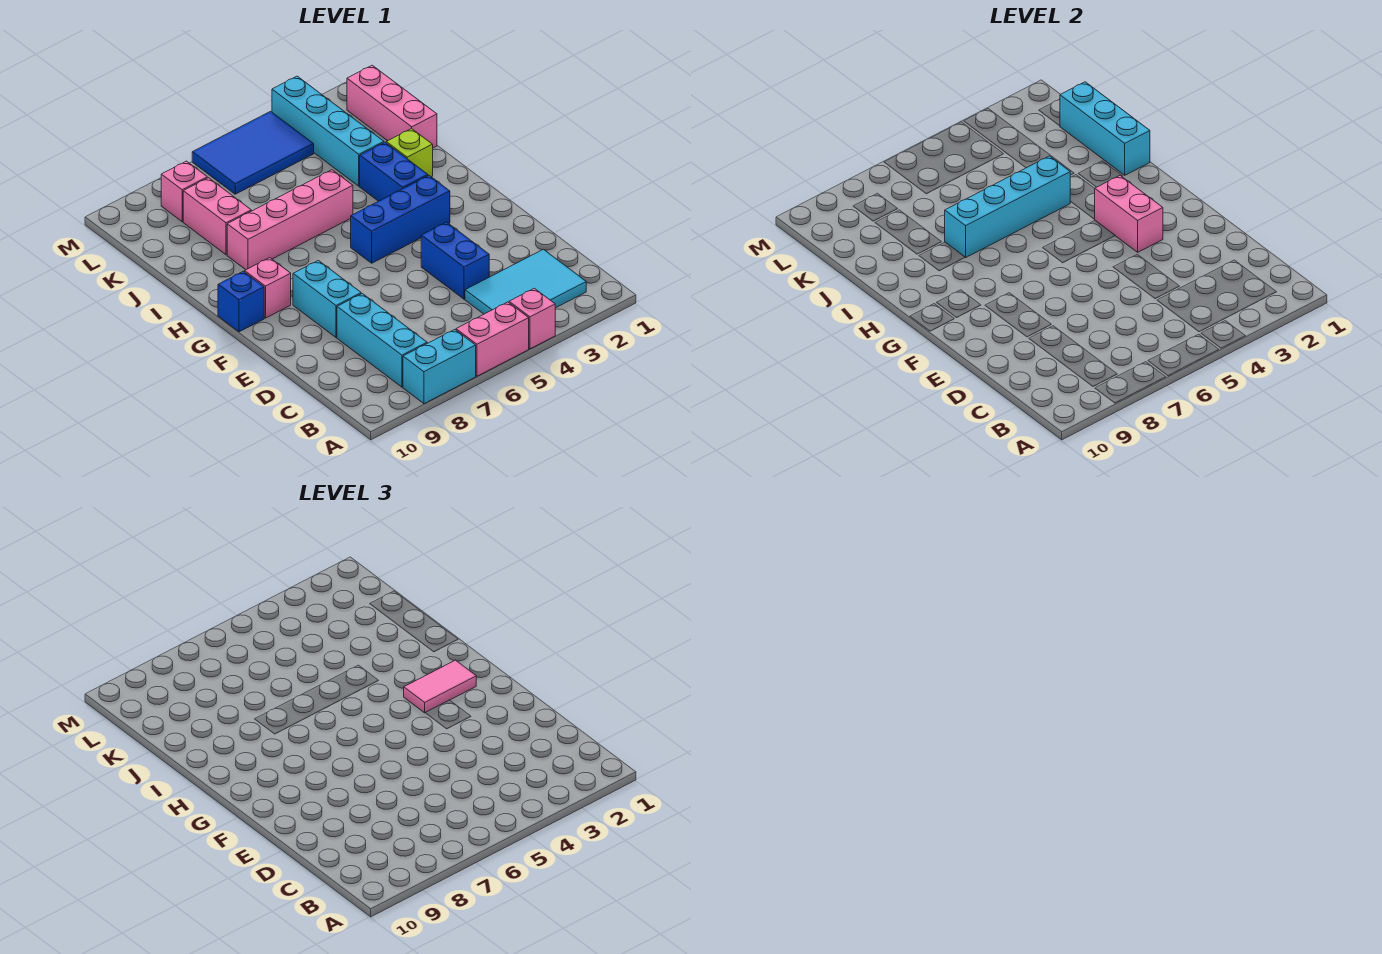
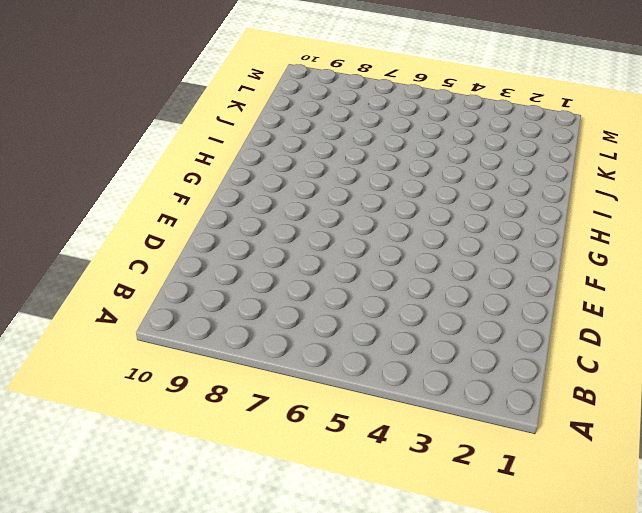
none -> pink brick A4 level 1
none -> pink brick A5:A6 level 1
none -> cyan brick A7:A8 level 1

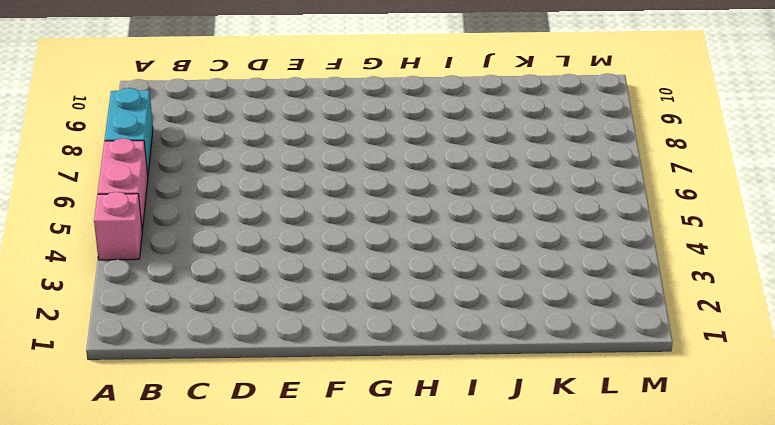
none -> cyan tile B2:C4 level 1
none -> cyan brick B8:D8 level 1
none -> blue brick D4:E4 level 1

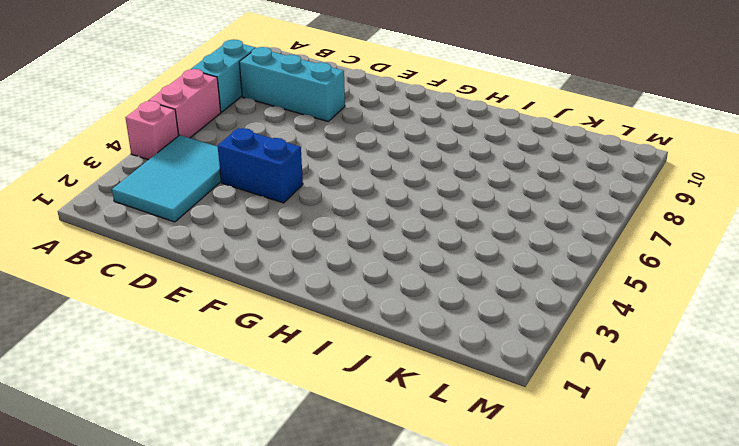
none -> cyan brick E8:F8 level 1
none -> blue brick G3:G5 level 1
none -> pink brick G9 level 1

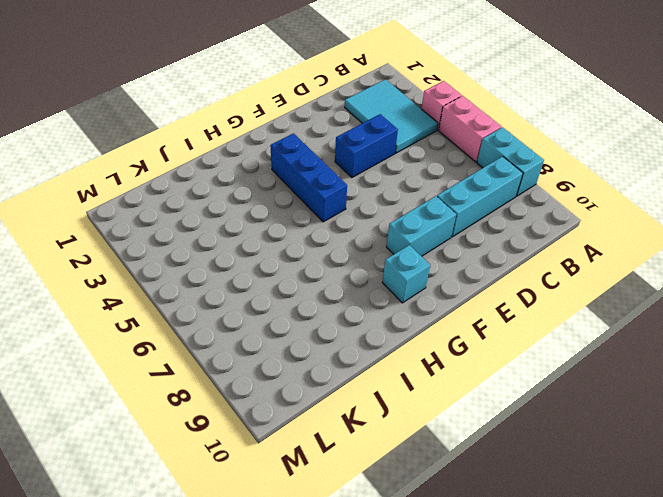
cyan brick G9 level 1 -> pink brick G9 level 1
none -> blue brick G10 level 1
none -> blue brick H3:I3 level 1
none -> lime brick I2 level 1

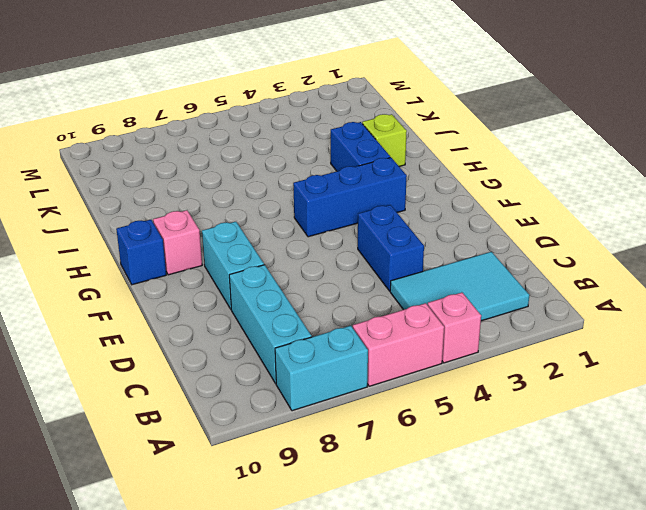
none -> pink brick I5:I8 level 1
none -> pink brick J1:L1 level 1
none -> cyan brick J3:M3 level 1

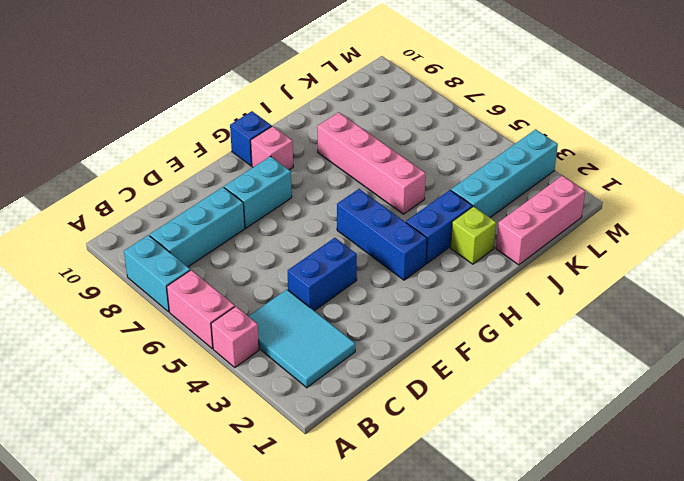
none -> pink brick J8:K8 level 1
none -> blue tile L4:M6 level 1
none -> pink brick L8 level 1

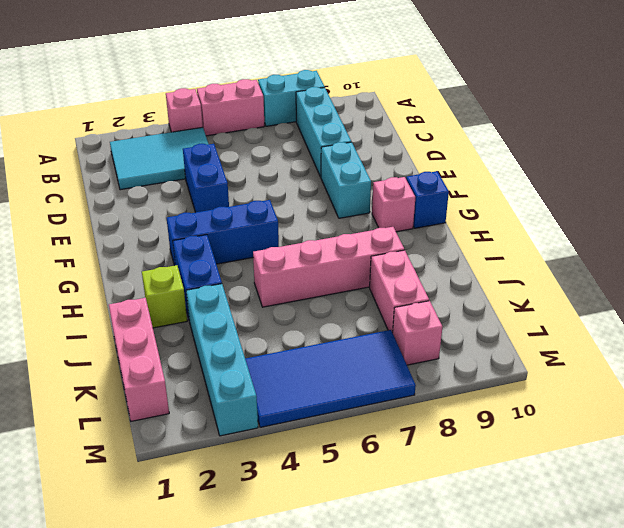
blue tile L4:M7 level 1 -> blue tile L4:M6 level 1
none -> pink brick F3:G3 level 2
none -> cyan brick I1:K1 level 2
none -> cyan brick I4:I7 level 2

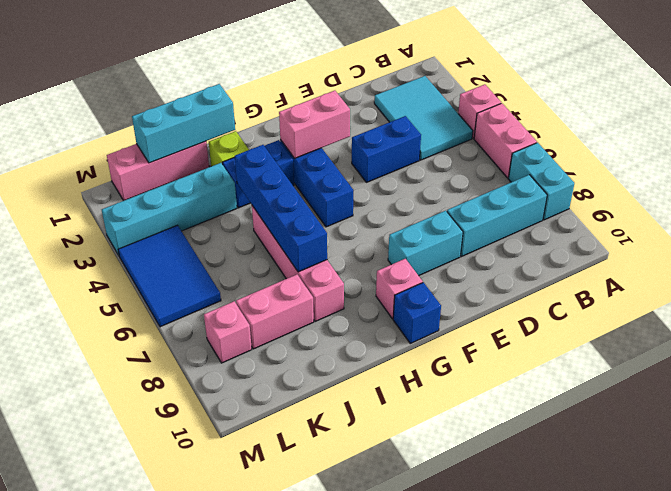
blue brick I4:I7 level 2 -> cyan brick I4:I7 level 2
none -> pink tile G2:G3 level 3

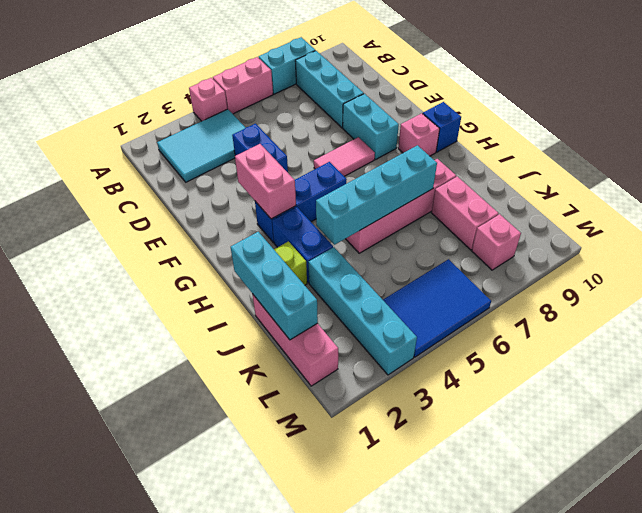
pink tile F6:F7 level 1 -> pink tile G2:G3 level 3

